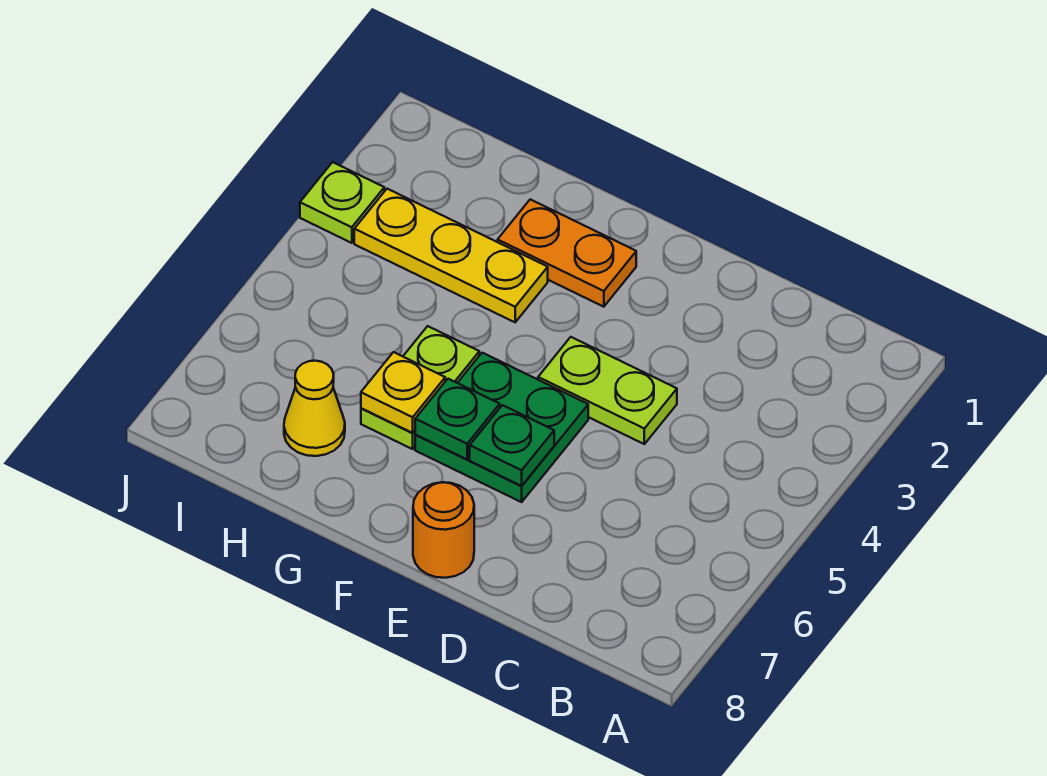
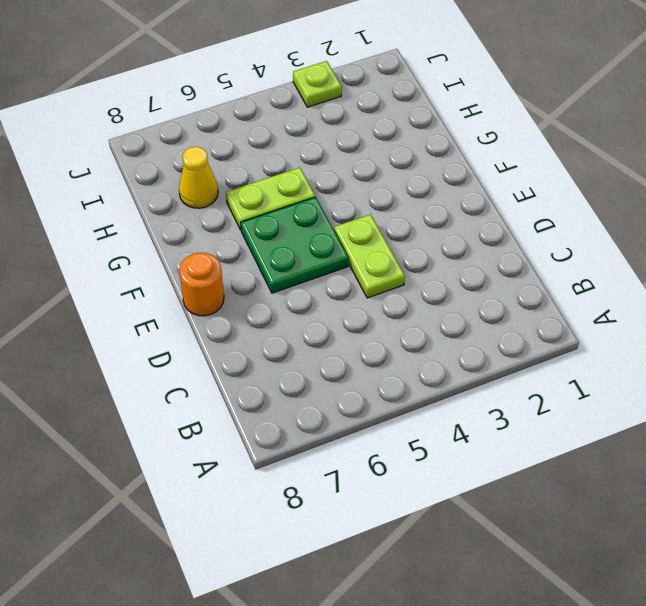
none -> orange plate F2:G2 level 1
none -> yellow plate G3:I3 level 1

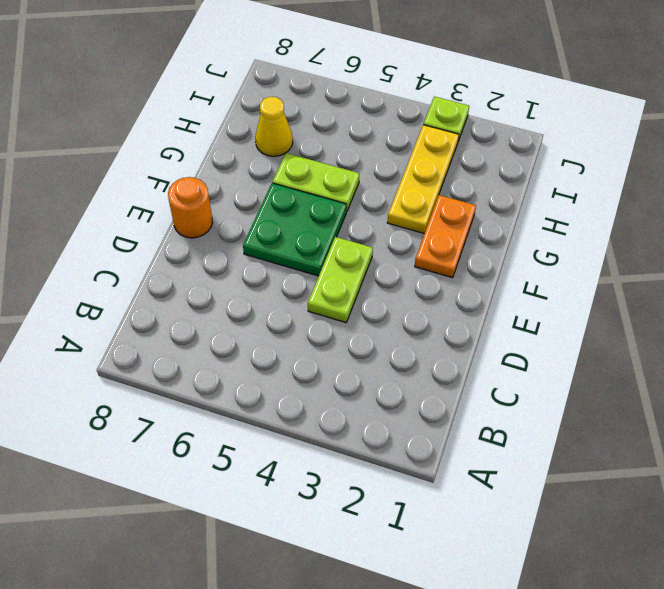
none -> green plate E6 level 2
none -> green plate F6 level 2

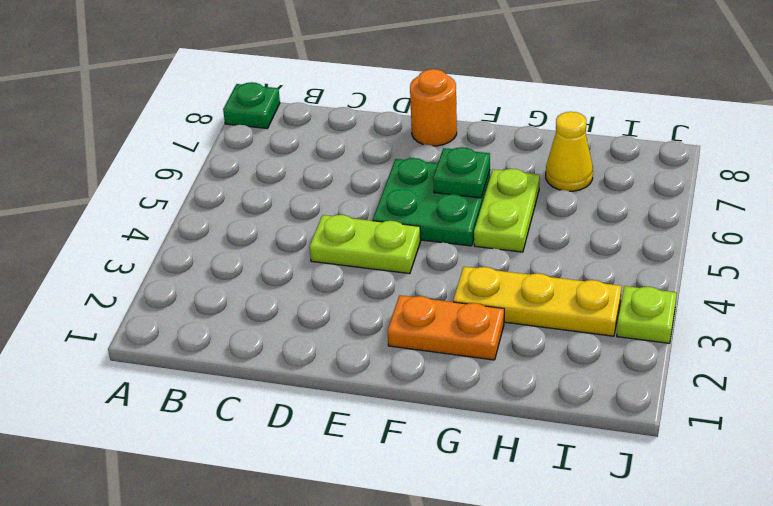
green plate A8 level 1 -> green plate E6 level 2
none -> yellow plate G6 level 2

